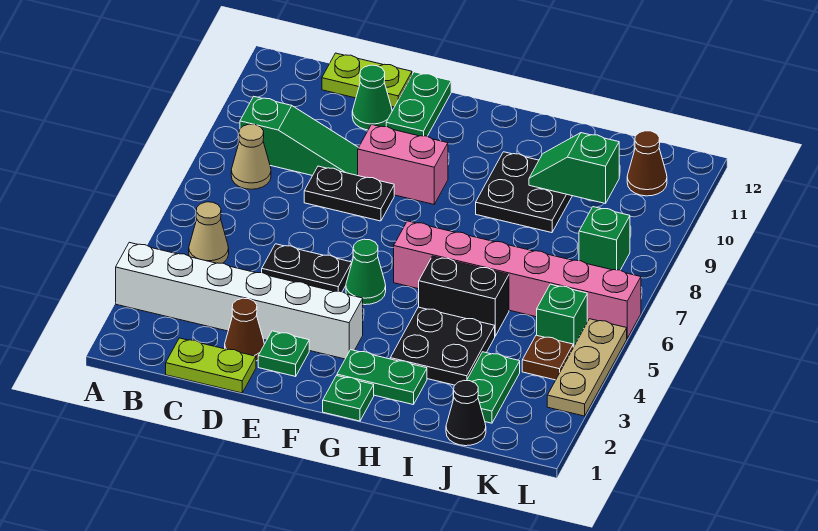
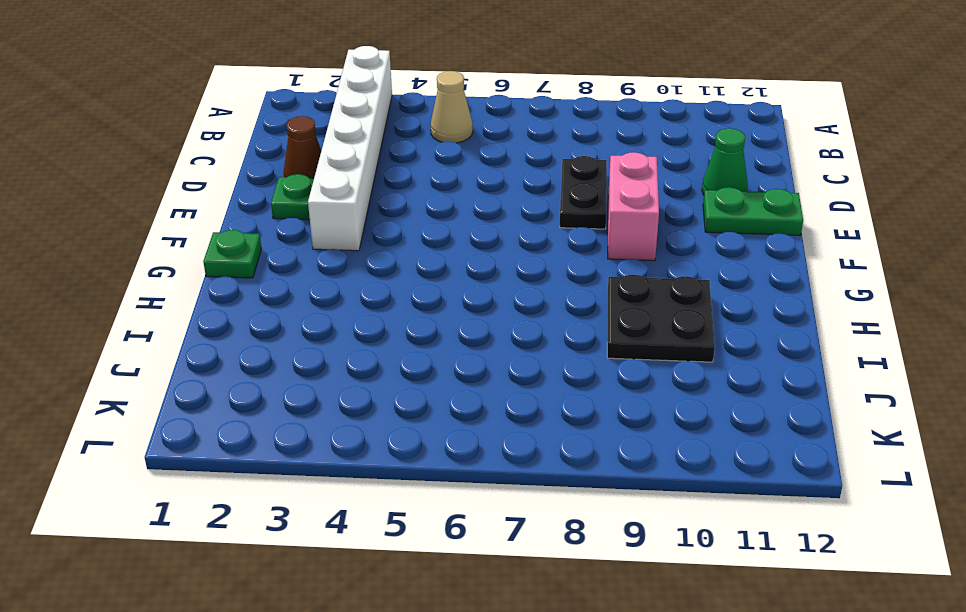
none -> tan cone B8 level 1
none -> green slope B9:D9 level 1 top B
none -> lime plate C1:D1 level 1

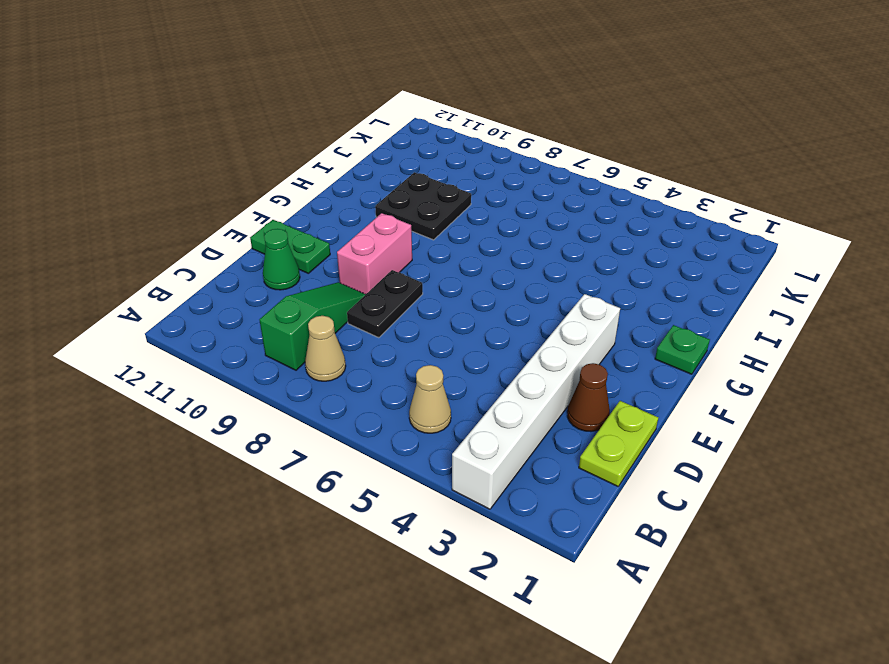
none -> lime plate C12:D12 level 1
none -> black plate D5:E5 level 1
none -> green plate E2 level 1

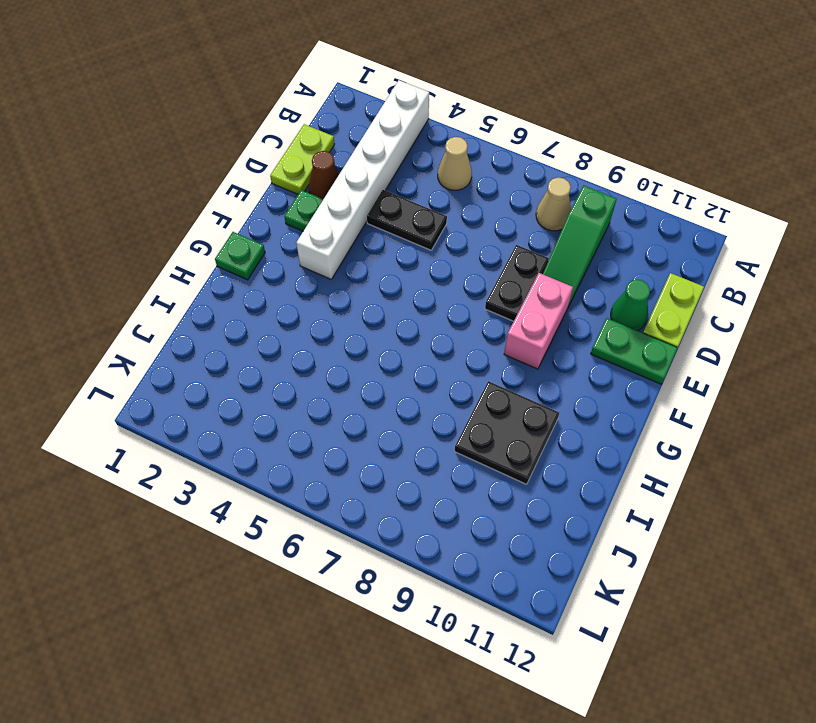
black plate D4:D5 level 1 -> black plate D5:E5 level 1
none -> green cone F5 level 1
none -> green plate G2:H2 level 1
none -> pink brick G6:L6 level 1

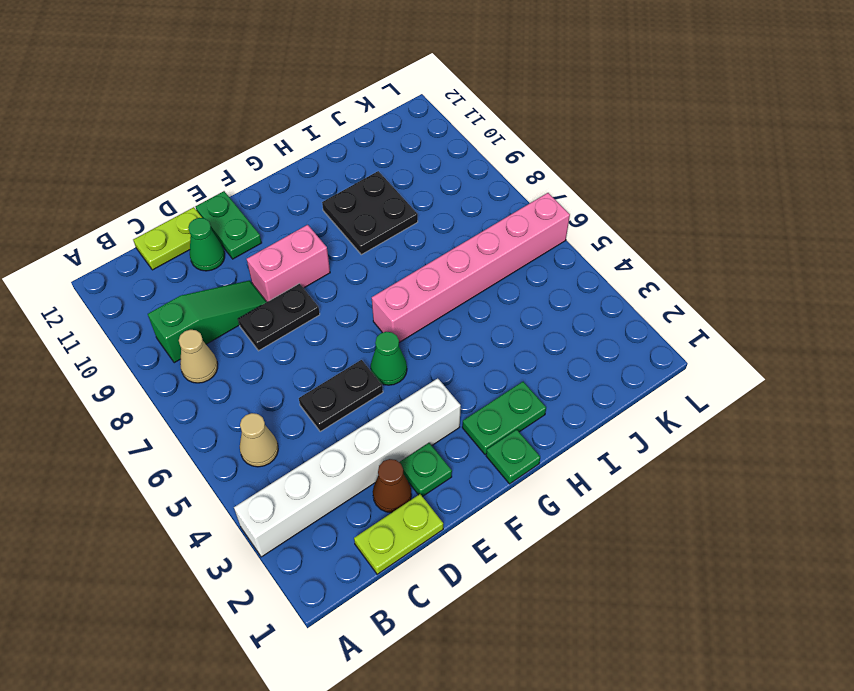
none -> black plate H3:I4 level 1
none -> black brick H5:I5 level 1
none -> black cone J1 level 1

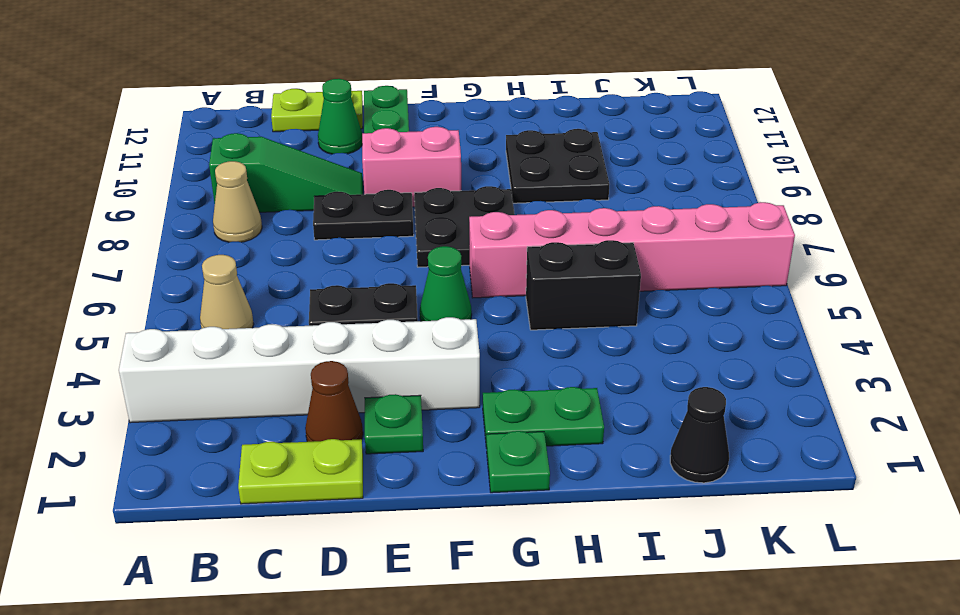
black plate F7:G8 level 1 -> black plate H3:I4 level 1
none -> green plate J2:J3 level 1
none -> brown plate K4 level 1
none -> green brick K5 level 1

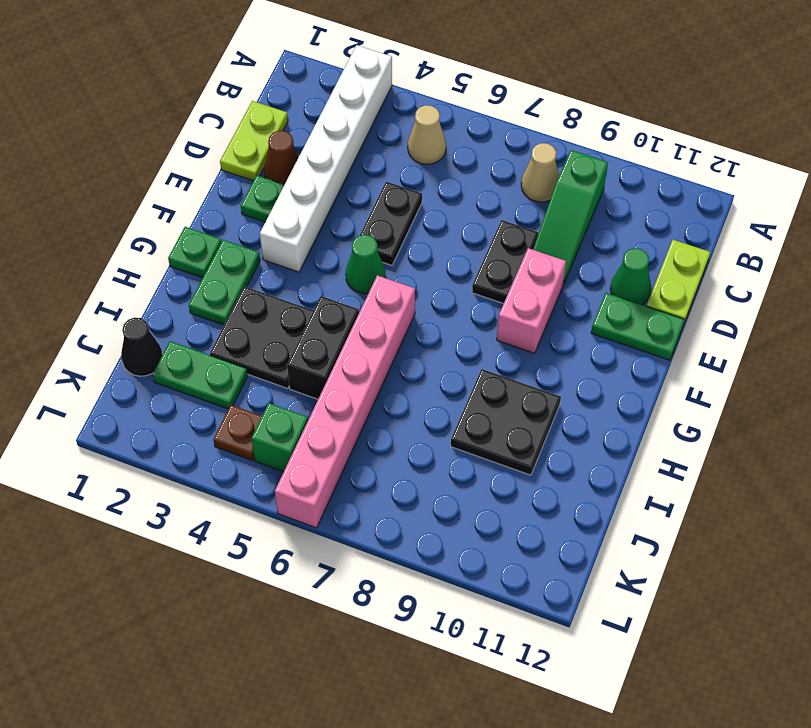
none -> green brick K8 level 1
none -> brown cone K11 level 1
none -> tan plate L3:L5 level 1

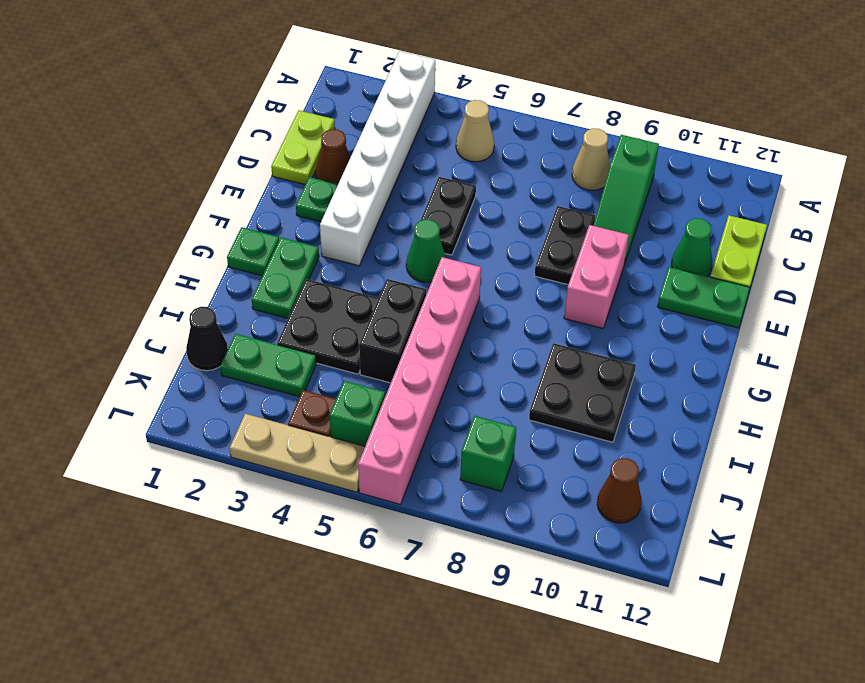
none -> green slope I10:J10 level 2 top J

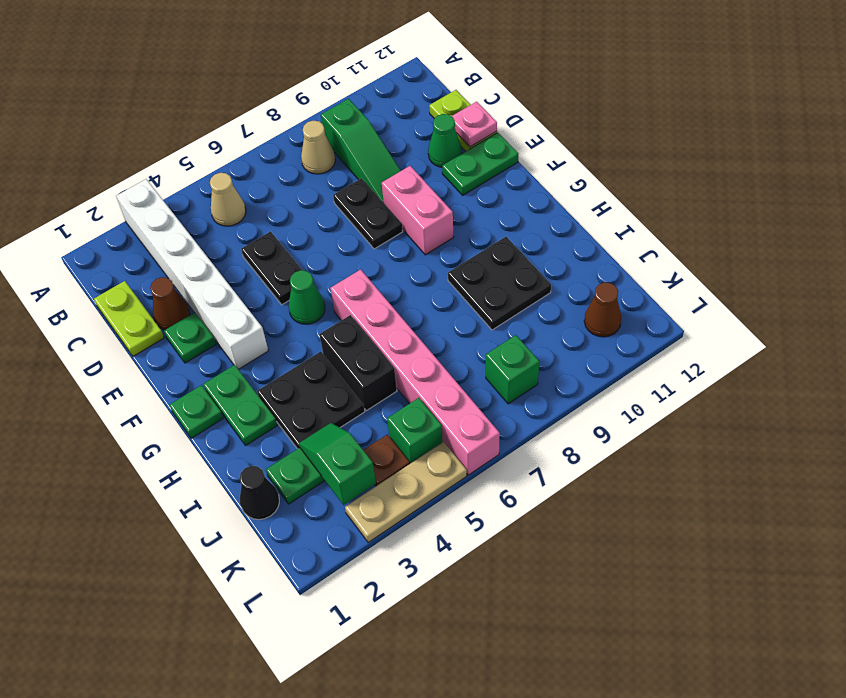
pink plate D12 level 2 -> none
green slope J3:K3 level 2 top K -> green slope I10:J10 level 2 top J

